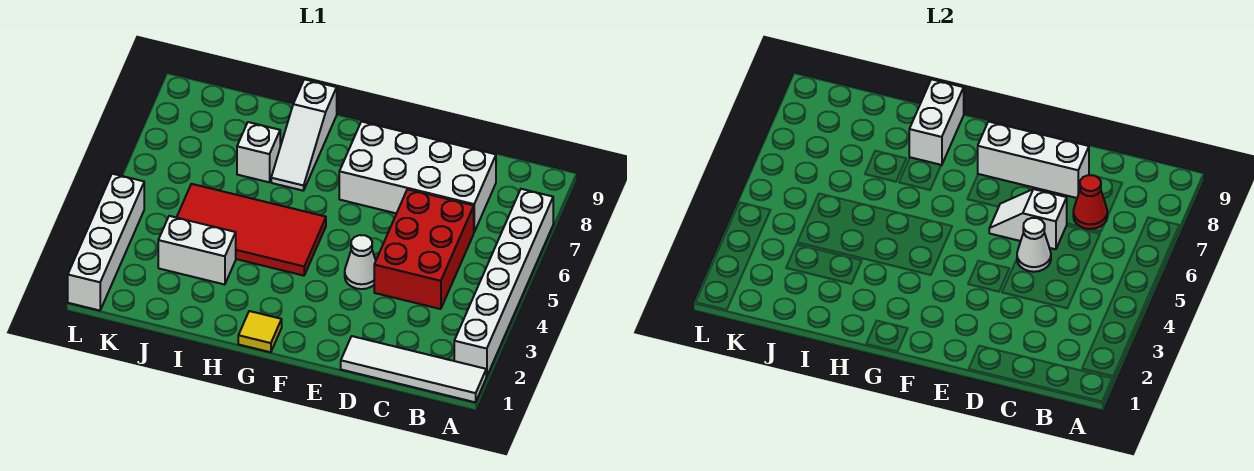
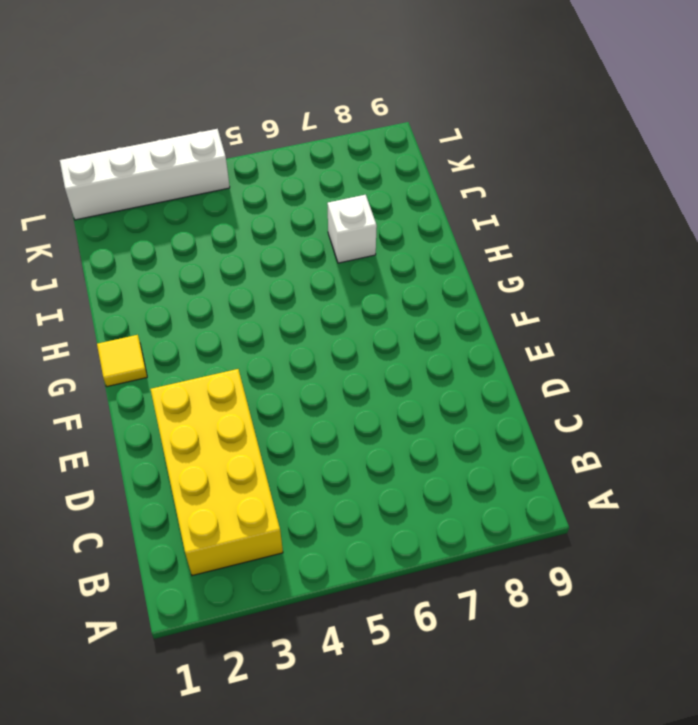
yellow brick B2:E3 level 1 -> none
none -> white tile A1:D1 level 1
none -> white brick A2:A7 level 1
none -> red brick C4:D6 level 1

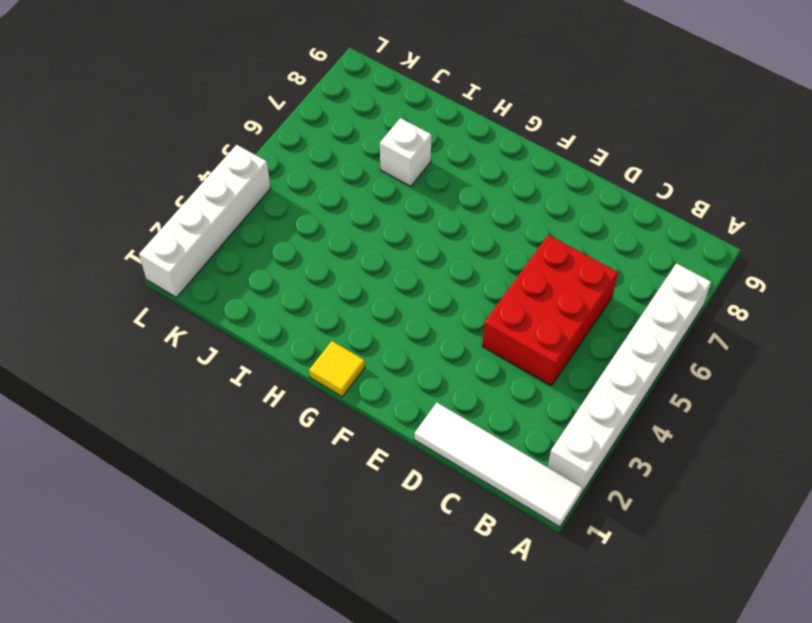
none -> white brick C7:F8 level 1
none -> white cone E4 level 1
none -> red tile G4:J5 level 1

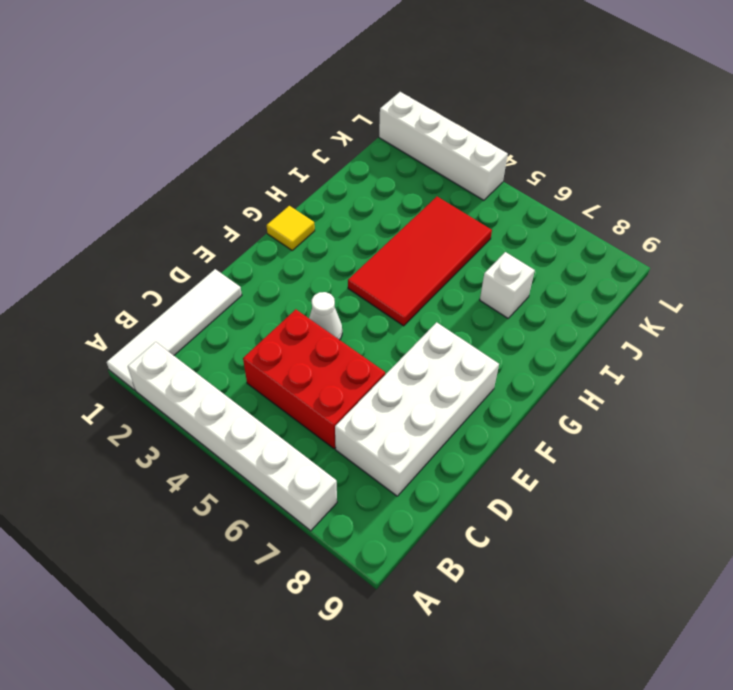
none -> white slope H7:H9 level 1 top 9
none -> white brick I3:J3 level 1
none -> red cone C7 level 2

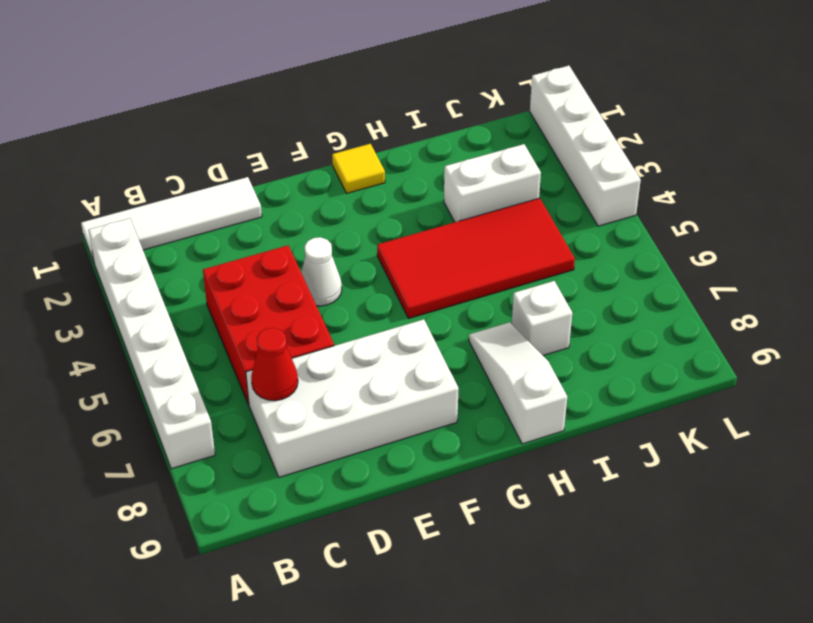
none -> white cone D5 level 2
none -> white slope D6:E6 level 2 top D
none -> white brick D8:F8 level 2

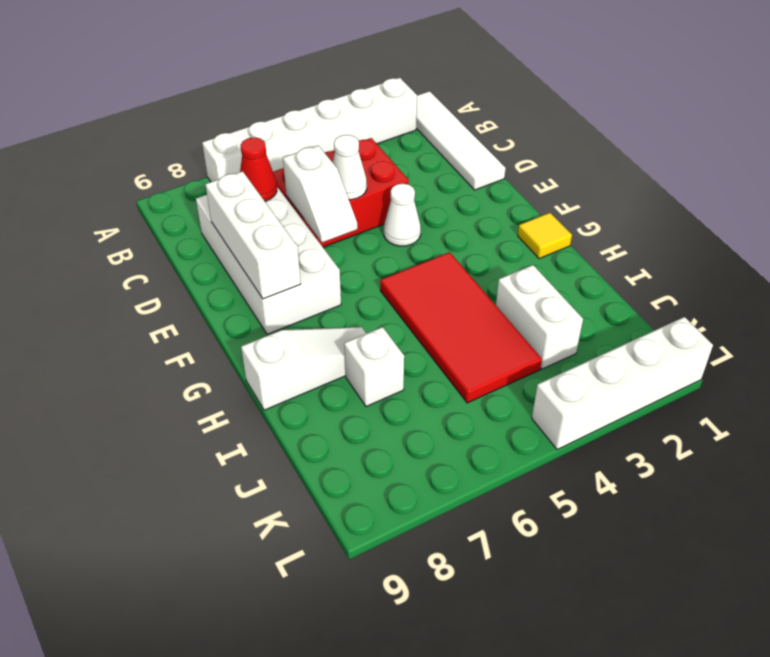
none -> white brick H8:H9 level 2

